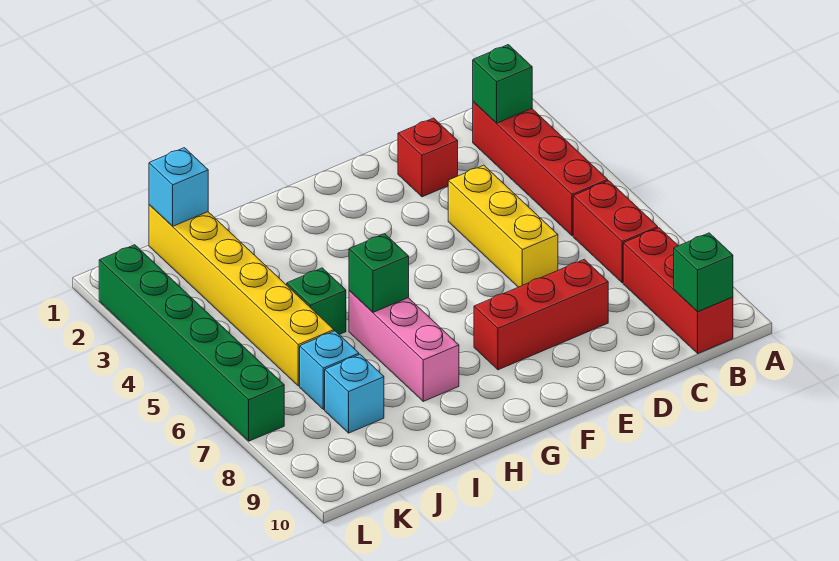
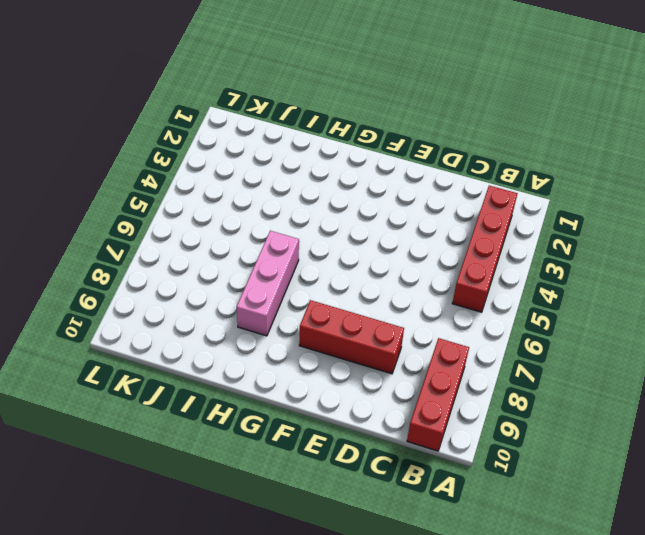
none -> red brick B6:B7 level 1
none -> red brick D2 level 1
none -> yellow brick D4:D6 level 1

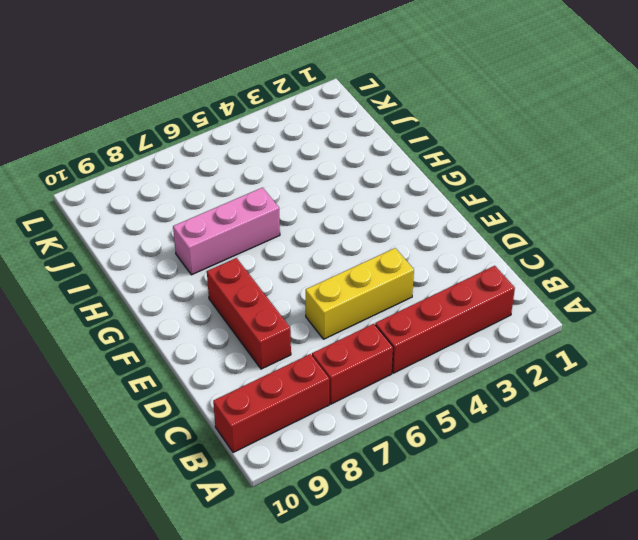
none -> red brick D2 level 1
none -> green brick I5 level 1
none -> yellow brick J1:J6 level 1

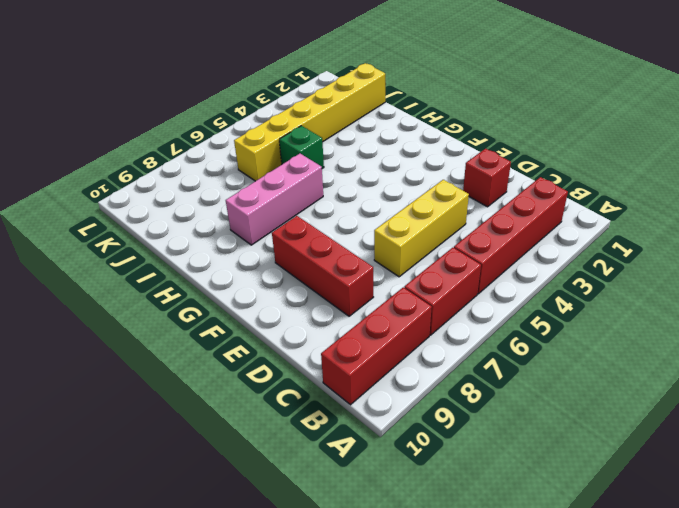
none -> cyan brick J7 level 1
none -> cyan brick J8 level 1
none -> green brick L2:L7 level 1

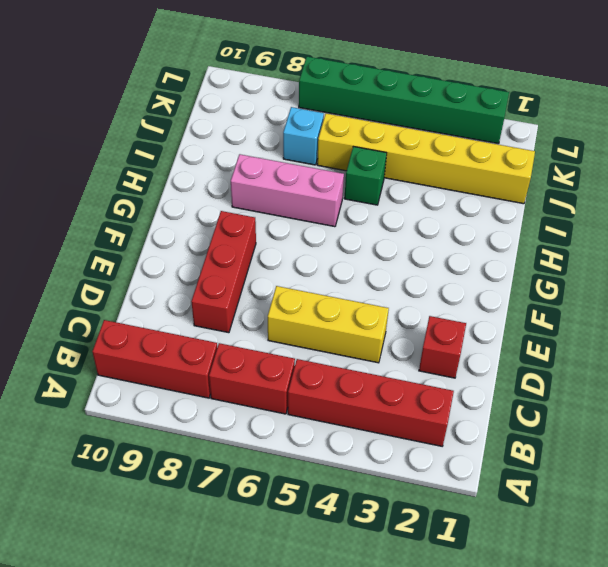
none -> cyan brick J8 level 1
none -> green brick B2 level 2
none -> green brick B10 level 2

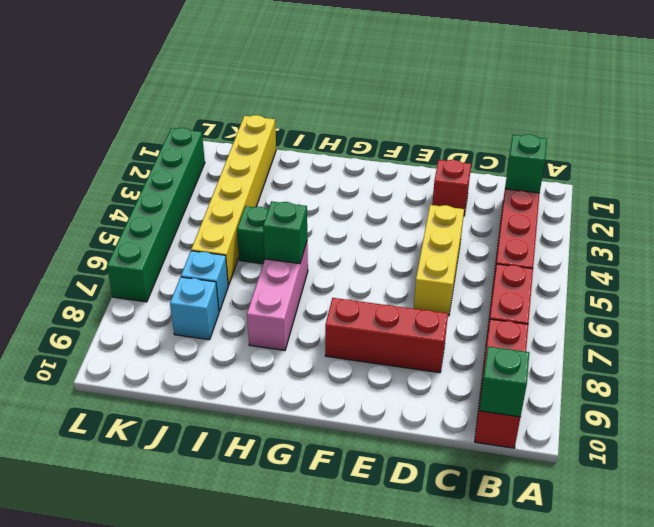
none -> cyan brick J1 level 2

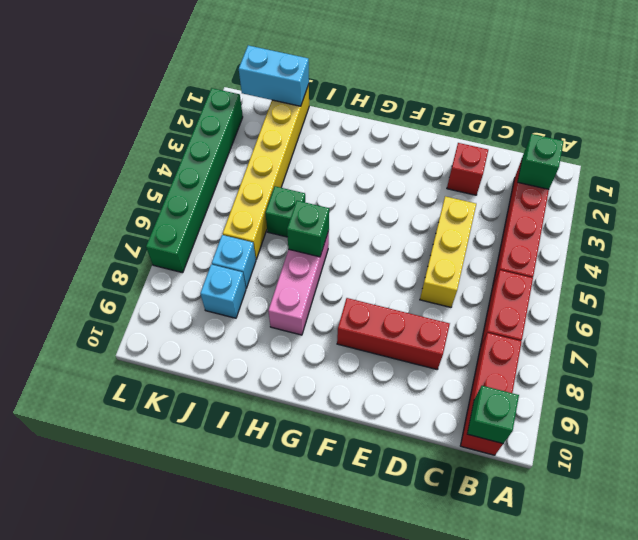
cyan brick J1:K1 level 2 -> cyan brick J1 level 2

